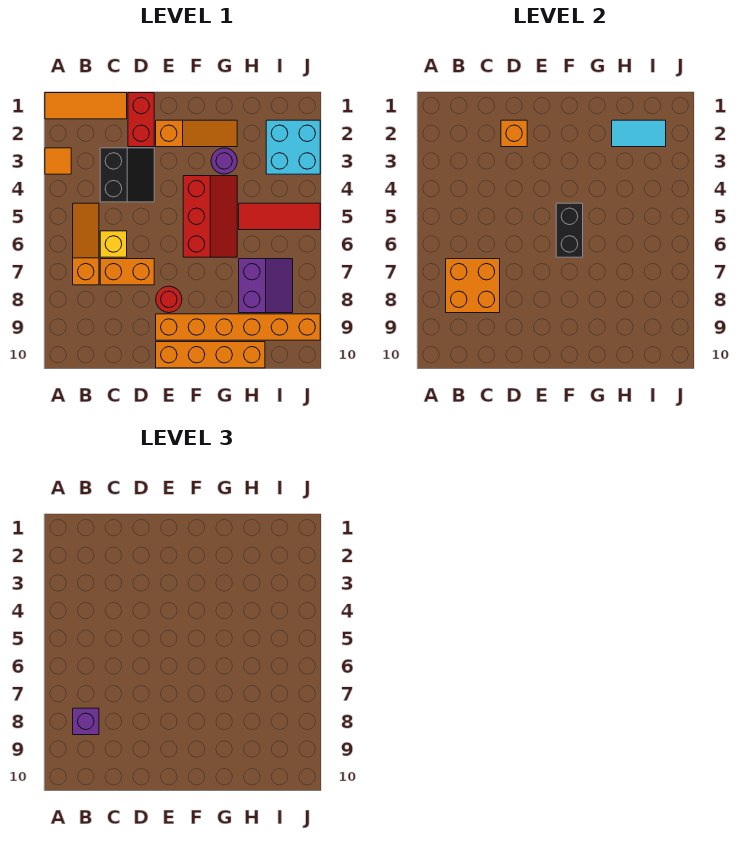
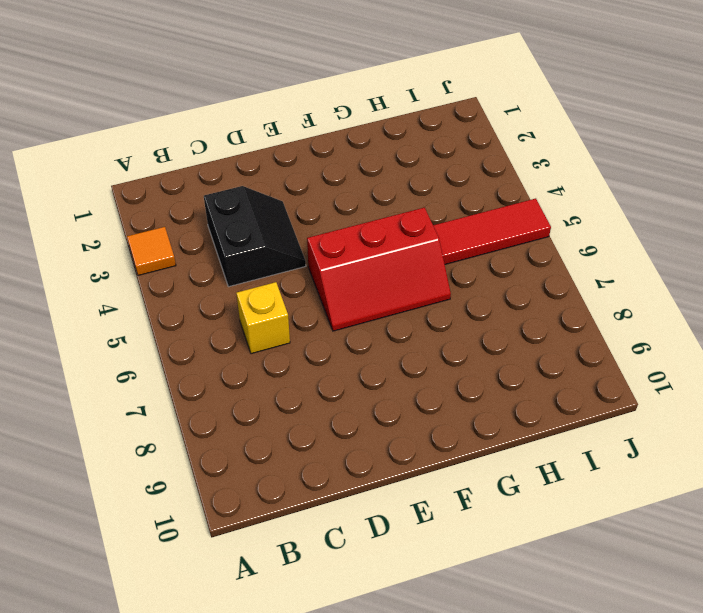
red slope E5:G6 level 1 top 5 -> red slope F4:G6 level 1 top F
none -> orange tile A1:C1 level 1
none -> orange slope B5:B7 level 1 top 7
none -> orange brick C7:D7 level 1

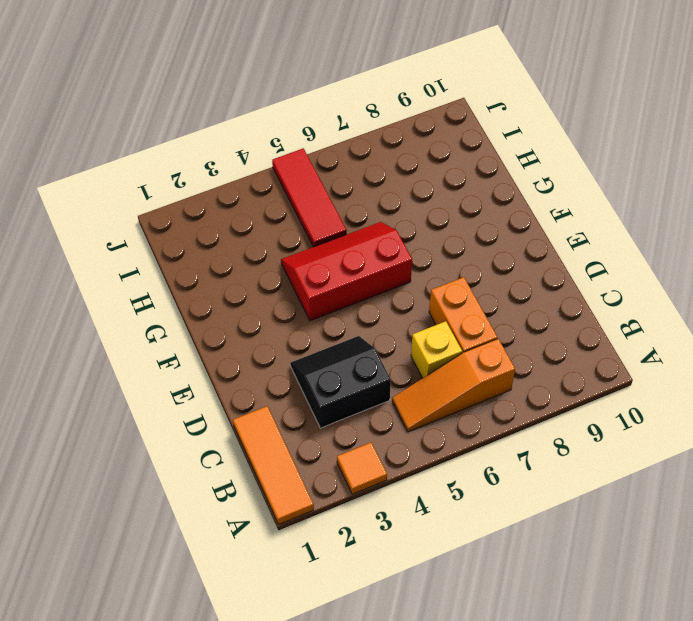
none -> red brick D1:D2 level 1
none -> orange slope E2:G2 level 1 top E
none -> red round brick E8 level 1

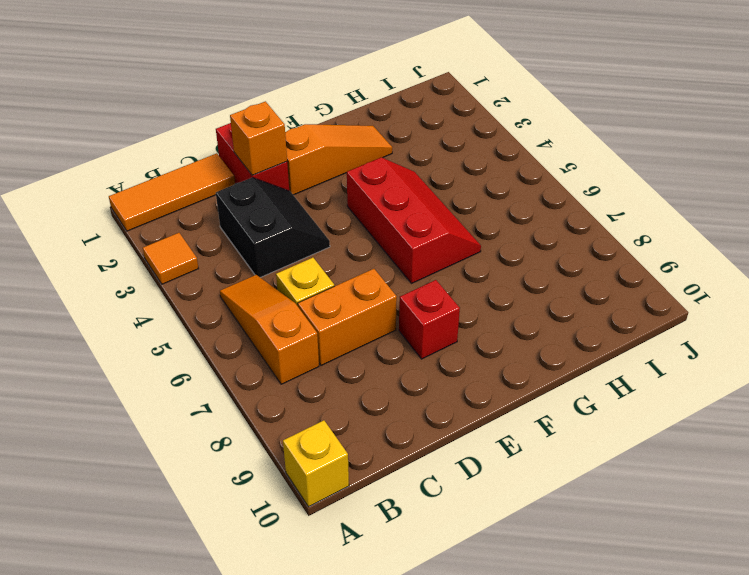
yellow brick A10 level 1 -> none
red brick E8 level 1 -> red round brick E8 level 1
none -> orange brick E9:J9 level 1
none -> orange brick E10:H10 level 1
none -> purple round brick G3 level 1

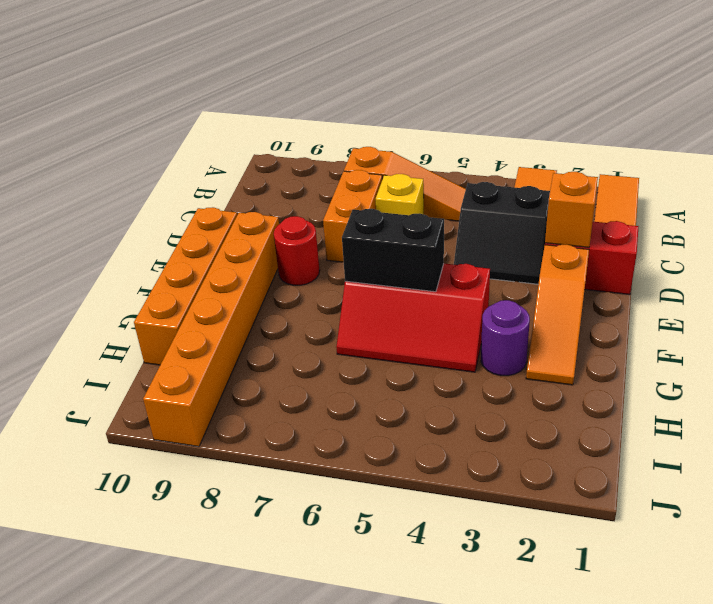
none -> red tile H5:J5 level 1
none -> purple slope H7:I8 level 1 top H
none -> cyan brick I2:J3 level 1

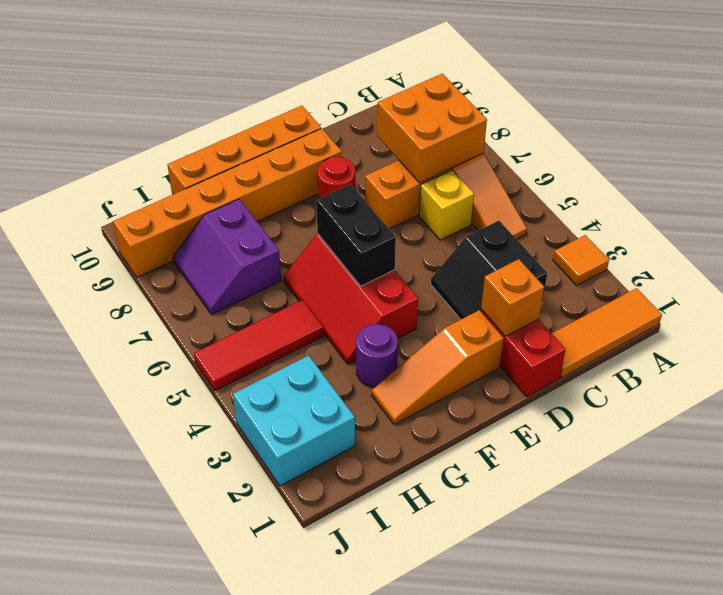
none -> cyan tile H2:I2 level 2
none -> purple brick B8 level 3

